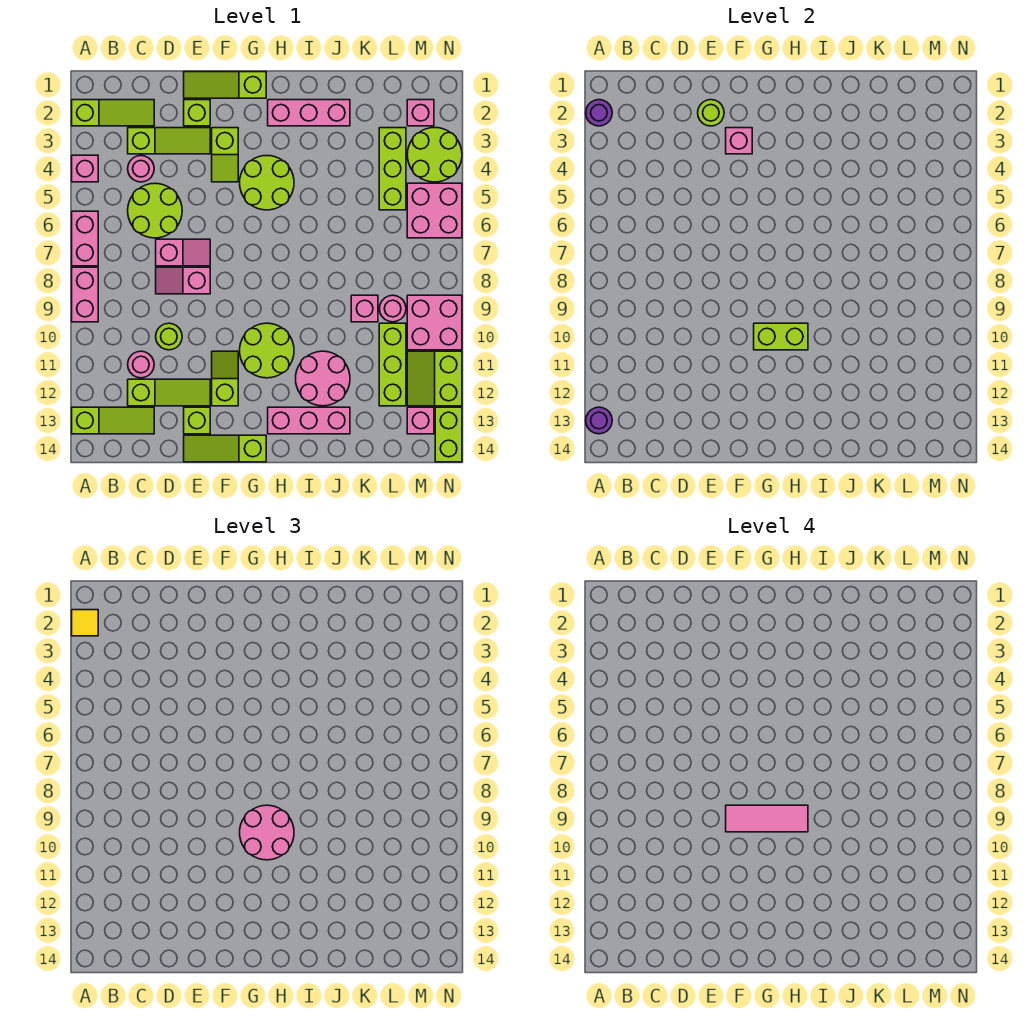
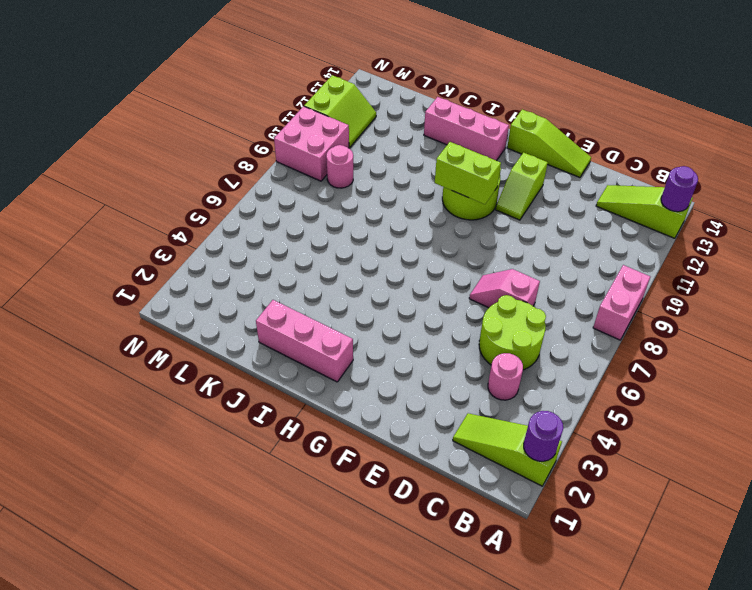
none -> pink brick A4 level 1
none -> pink brick A6:A7 level 1
none -> lime slope C3:E3 level 1 top C
none -> pink round brick C11 level 1

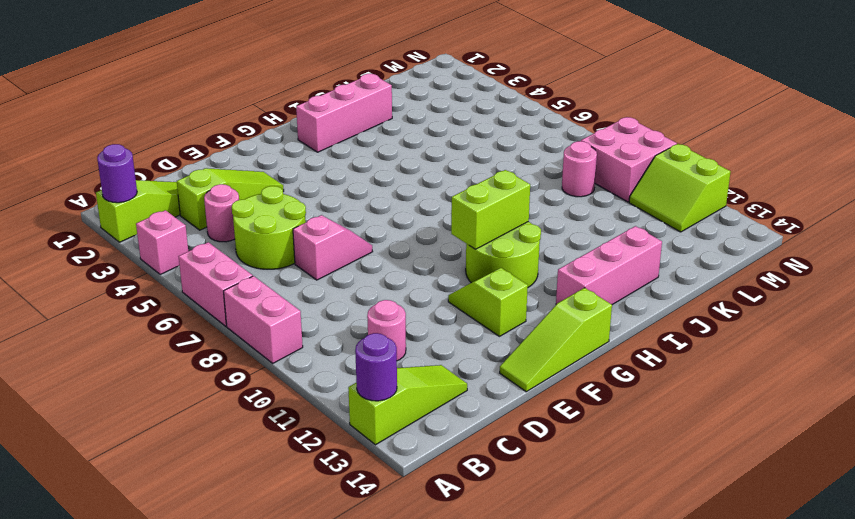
none -> lime slope C12:E12 level 1 top C
none -> pink slope D8:E8 level 1 top E
none -> lime round brick D10 level 1
none -> lime slope E1:G1 level 1 top G

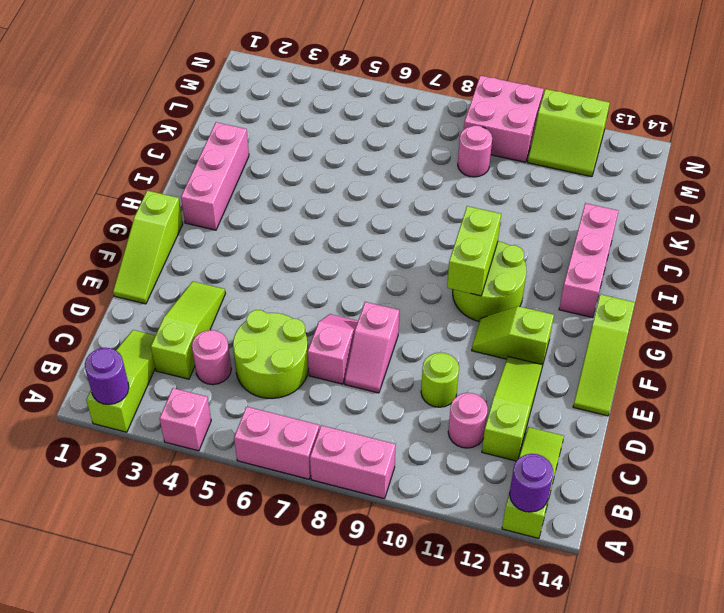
none -> lime brick E2 level 1
none -> lime brick E13 level 1
none -> lime slope F3:F4 level 1 top 3
none -> lime round brick G4:H5 level 1

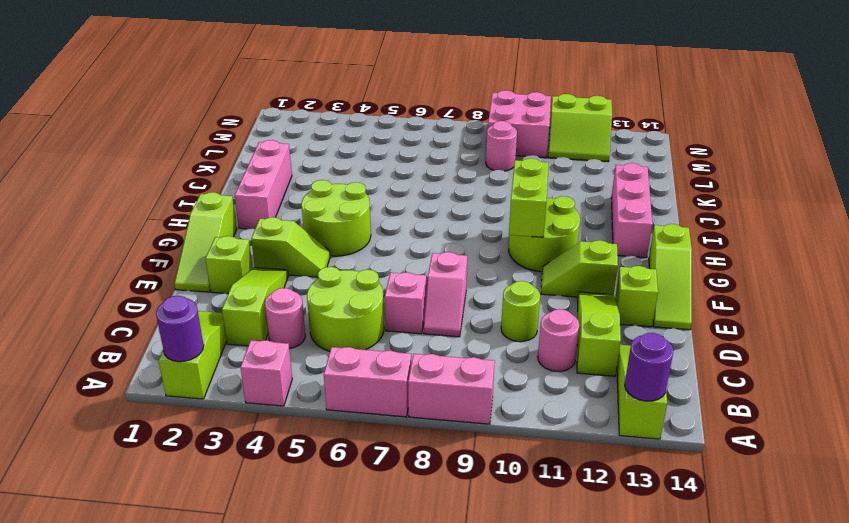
none -> pink round brick I11:J12 level 1
none -> pink brick K9 level 1
none -> lime brick L3:L5 level 1
none -> lime brick L10:L12 level 1

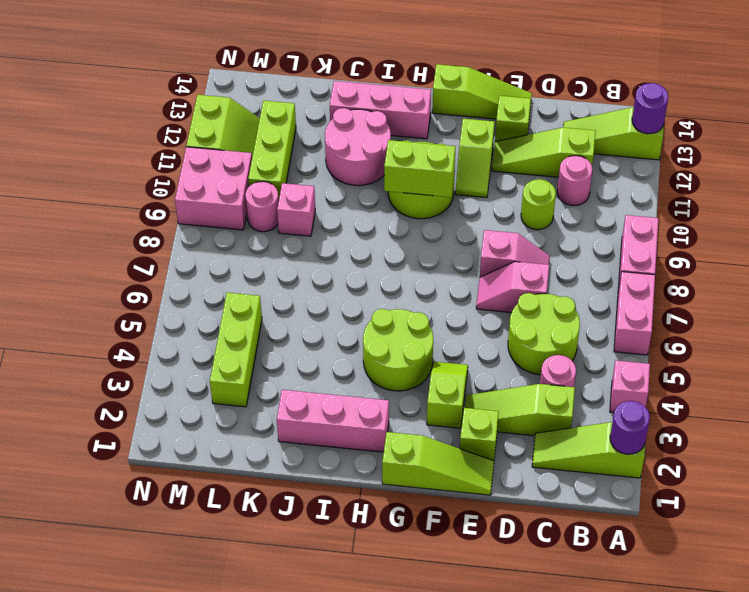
none -> pink brick M2 level 1
none -> lime round brick M3:N4 level 1
none -> pink brick M5:N6 level 1
none -> pink brick M13 level 1

